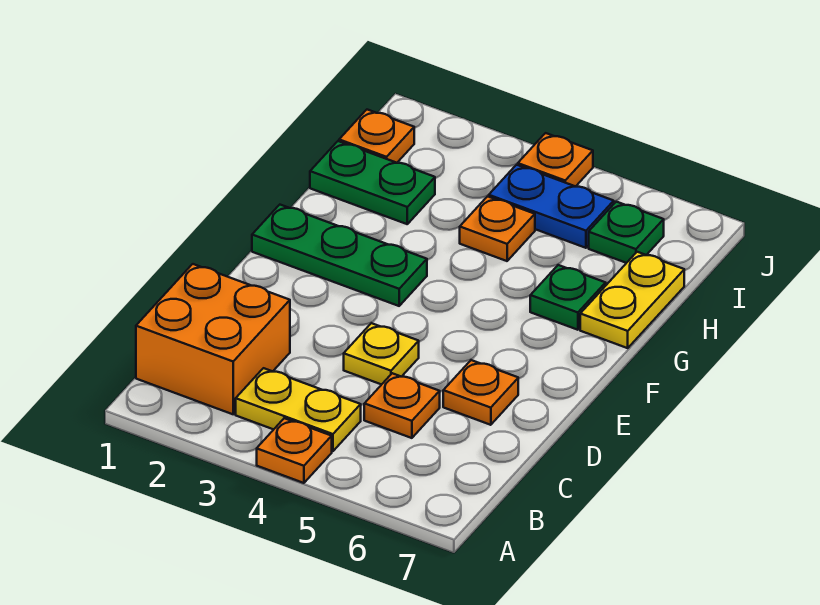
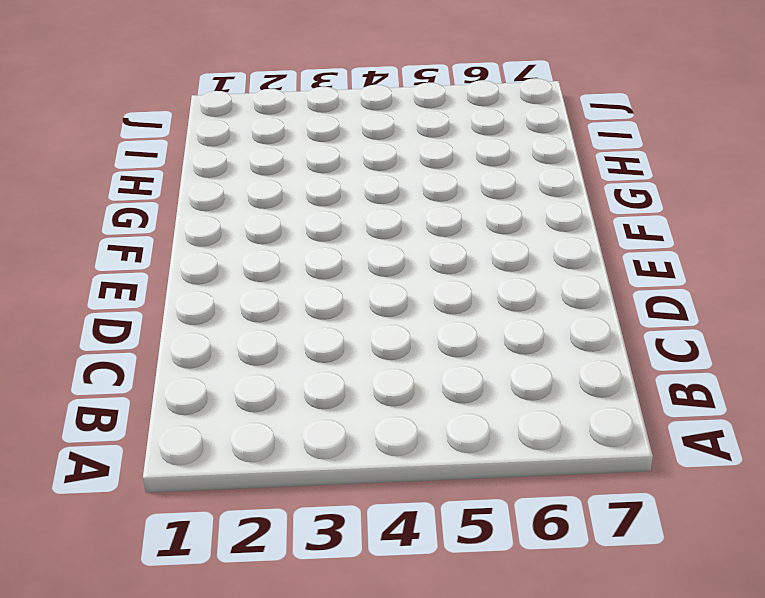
none -> orange plate A4 level 1
none -> orange brick B1:C2 level 1
none -> yellow plate B3:B4 level 1

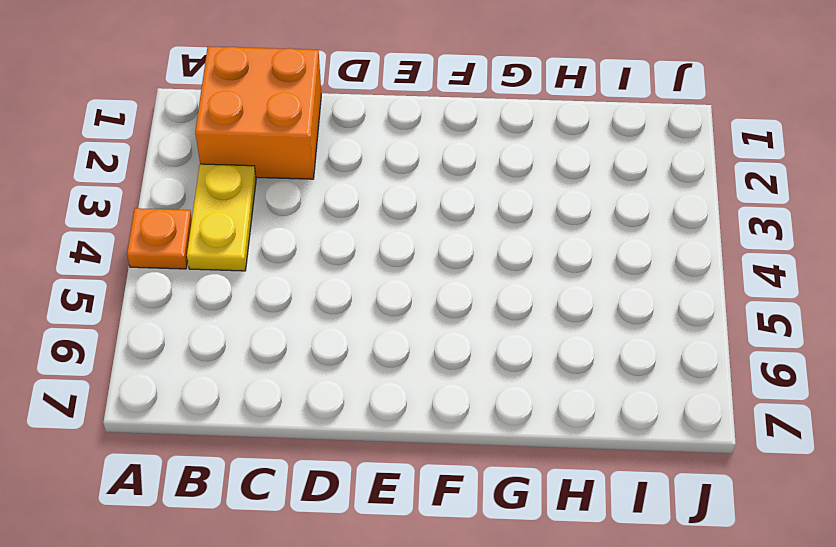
none -> orange plate C5 level 1
none -> yellow plate D4 level 1
none -> orange plate D6 level 1

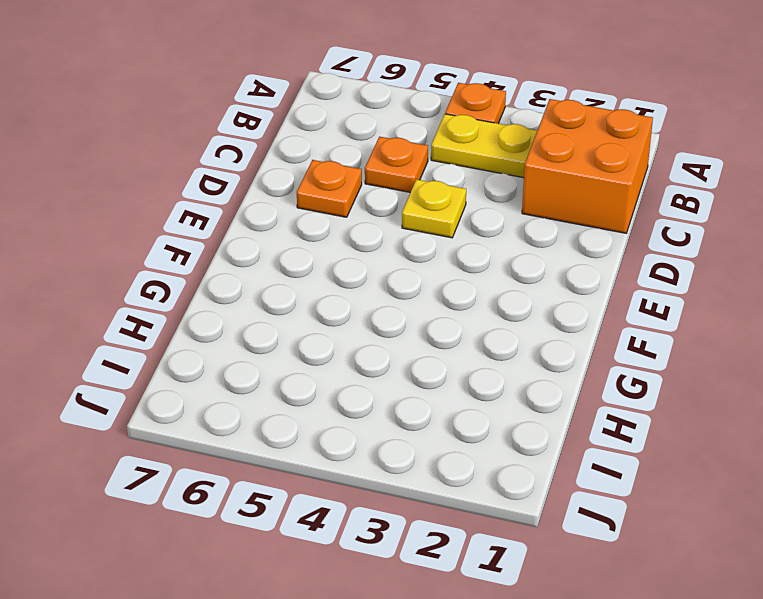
none -> green plate F1:F3 level 1
none -> green plate G6 level 1
none -> yellow plate G7:H7 level 1

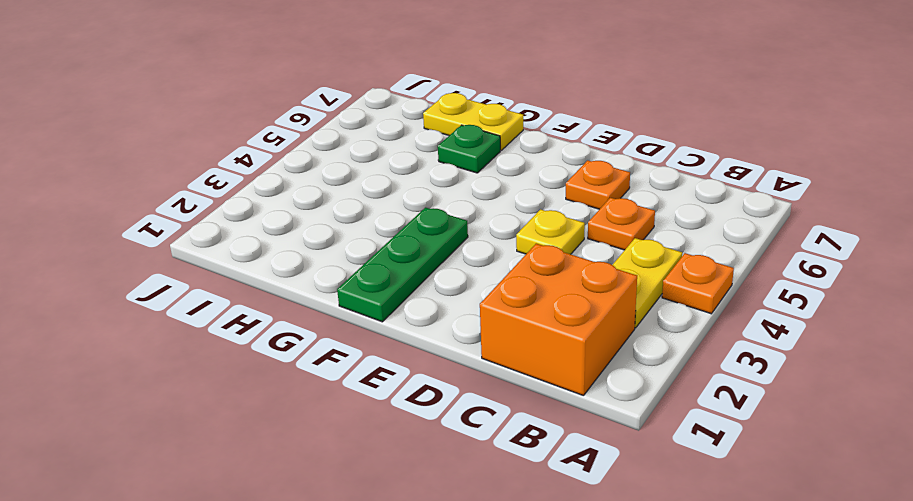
none -> green plate H1:H2 level 1
none -> orange plate H4 level 1
none -> orange plate I1 level 1

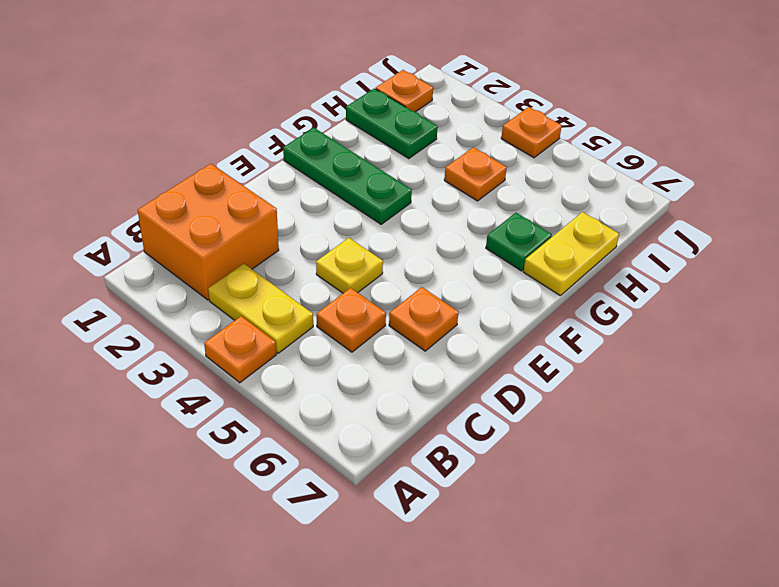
none -> blue plate I4:I5 level 1
none -> green plate I6 level 1

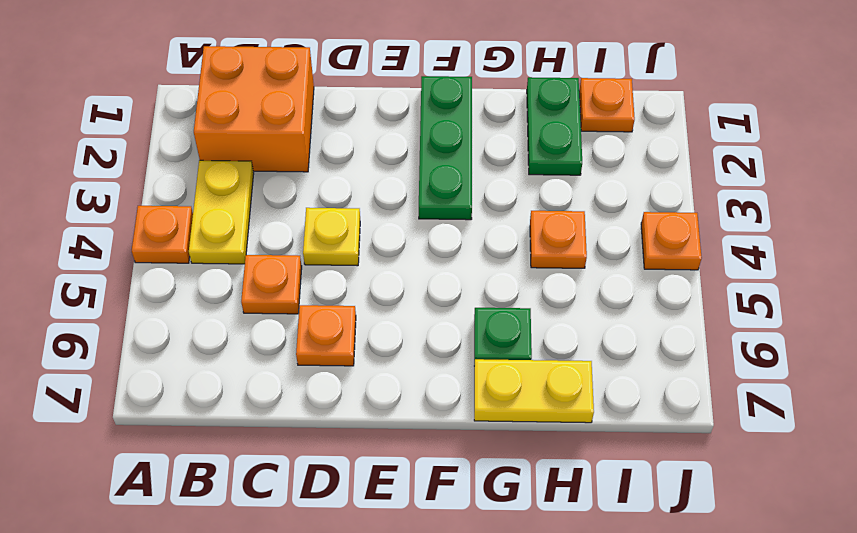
none -> blue plate I4:I5 level 1
none -> green plate I6 level 1

